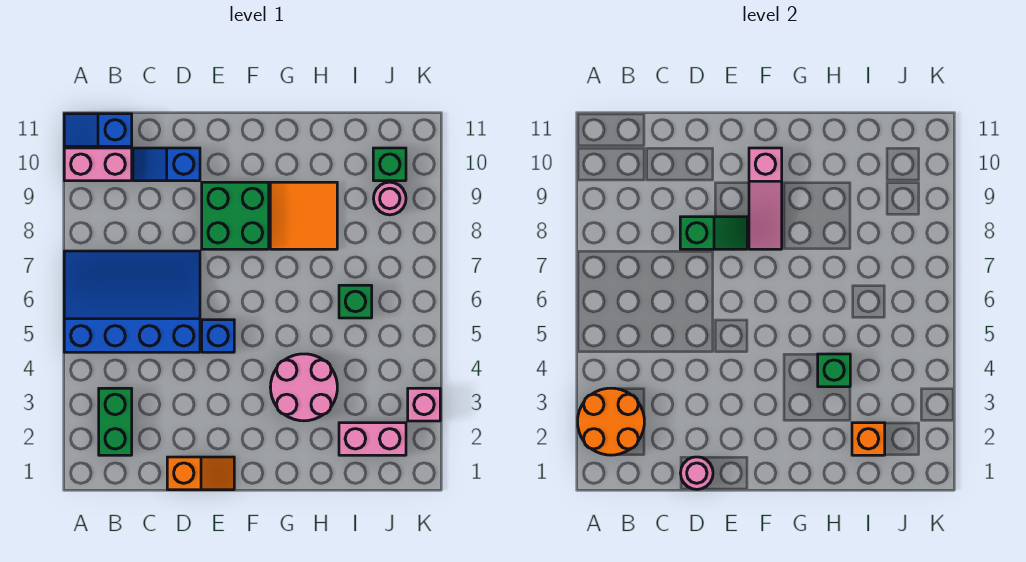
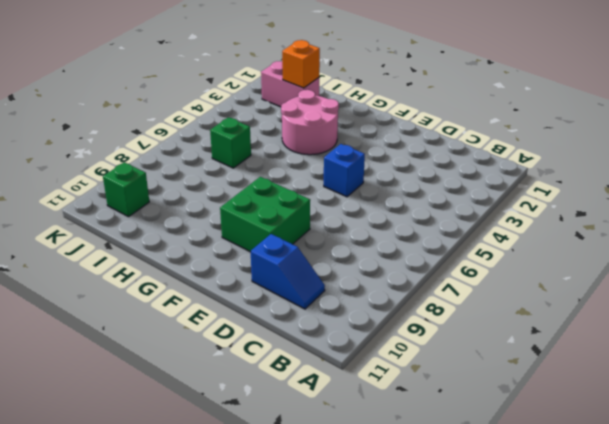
none -> blue slope A5:D7 level 1 top 5
none -> pink brick A10:B10 level 1
none -> blue slope A11:B11 level 1 top B

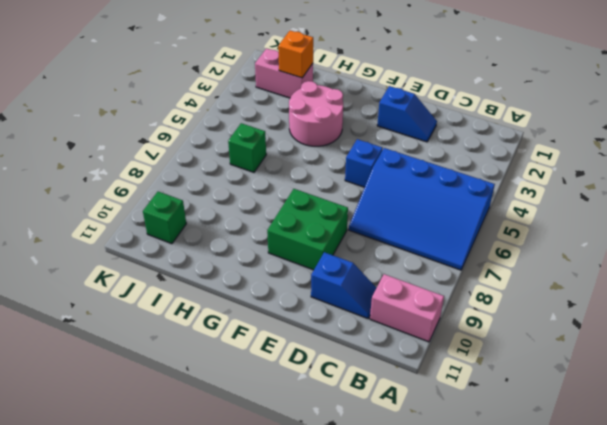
blue slope D2:E2 level 1 top E -> blue slope A11:B11 level 1 top B
none -> green brick B2:B3 level 1
none -> orange slope D1:E1 level 1 top D
none -> orange tile G8:H9 level 1

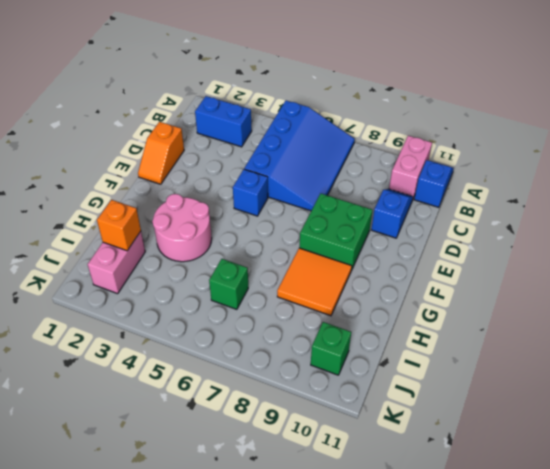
blue brick B2:B3 level 1 -> green brick B2:B3 level 1
none -> pink round brick J9 level 1
none -> pink brick K3 level 1
none -> orange round brick A2:B3 level 2

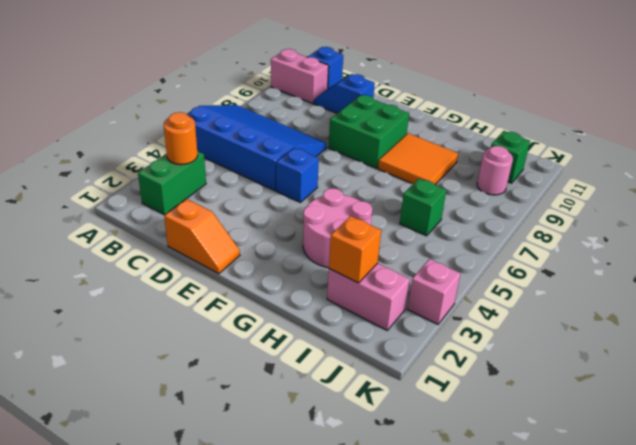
orange round brick B3 level 2 -> orange round brick A2:B3 level 2
none -> pink round brick D1 level 2
none -> green slope D8:E8 level 2 top D
none -> pink slope F8:F10 level 2 top 10

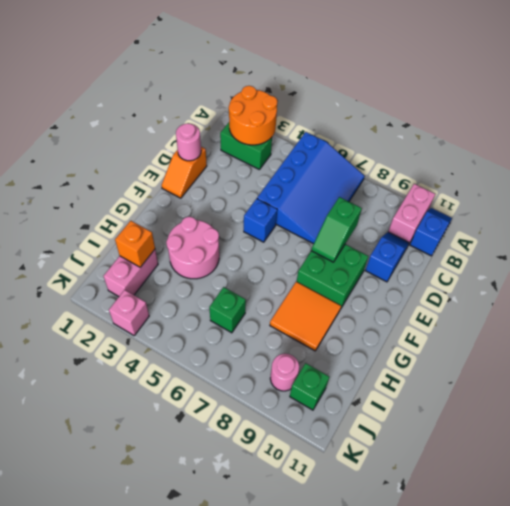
none -> pink slope F8:F10 level 2 top 10
none -> green brick H4 level 2

